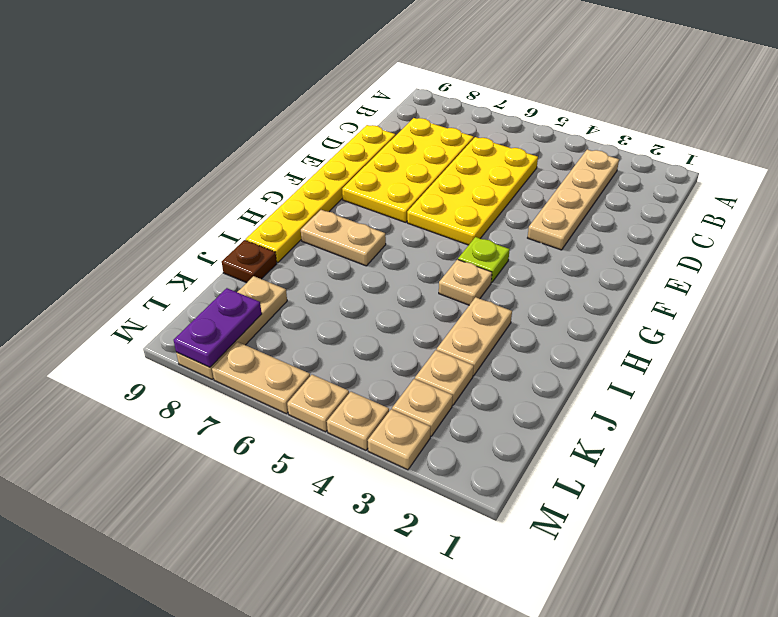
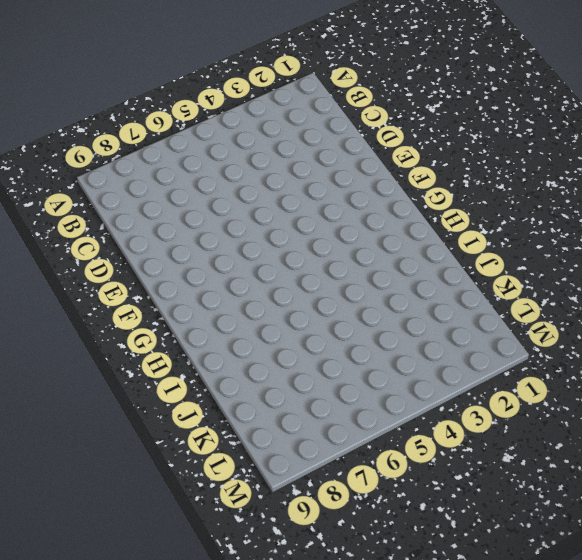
none -> tan plate B3:E3 level 1
none -> yellow plate C5:F6 level 1
none -> yellow plate C7:F8 level 1

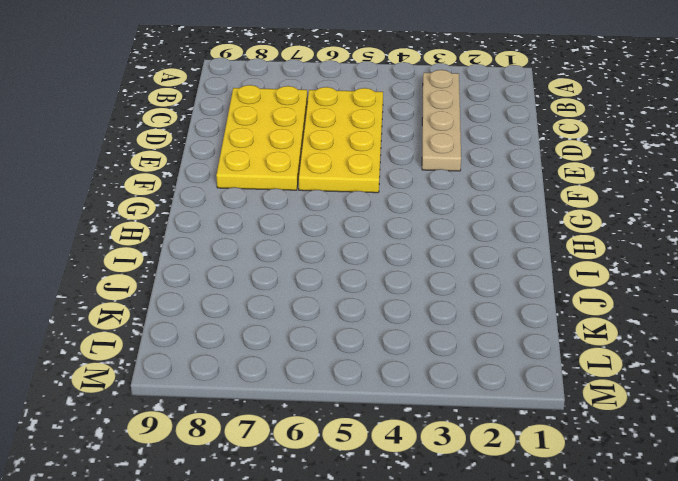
none -> yellow plate D9:I9 level 1
none -> lime plate G4 level 1
none -> tan plate H4 level 1

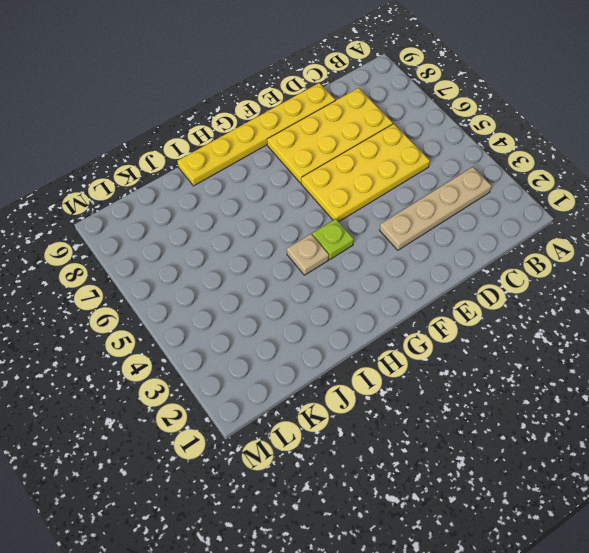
none -> tan plate H7:H8 level 1
none -> tan plate I3:J3 level 1
none -> brown plate J9 level 1

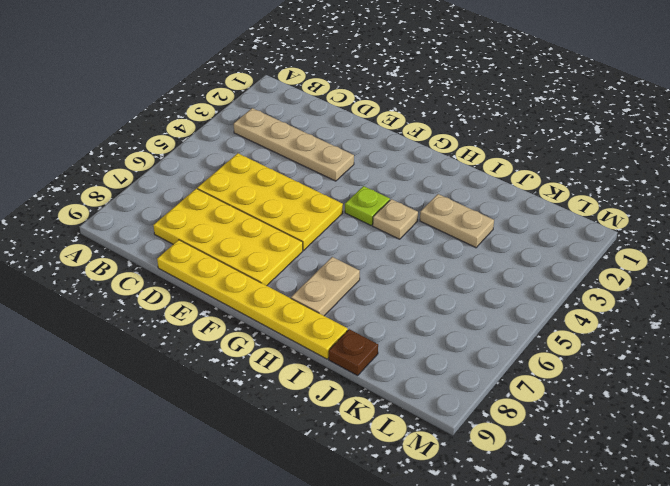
none -> tan plate K3 level 1
none -> tan plate K8:M8 level 1
none -> tan plate L3 level 1

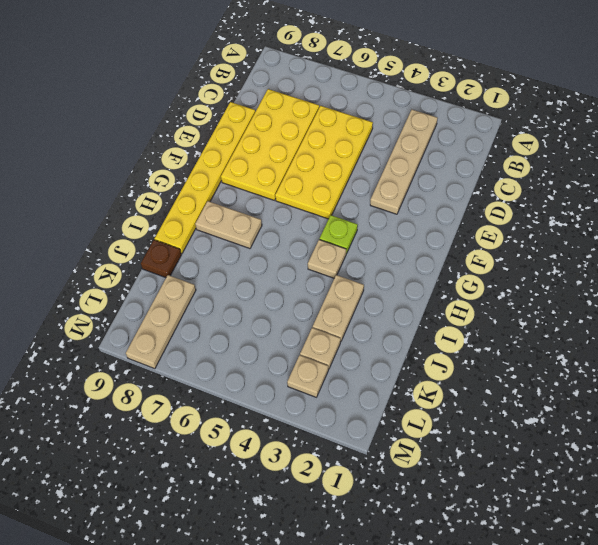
none -> tan plate M3 level 1
none -> tan plate M4 level 1
none -> tan plate M5 level 1

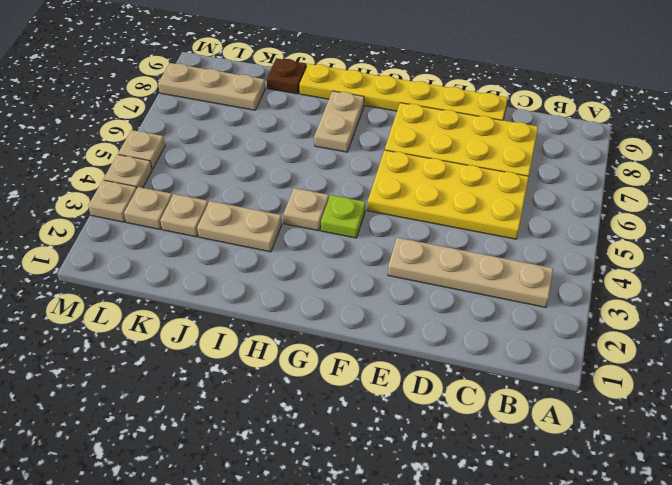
none -> tan plate M6:M7 level 1
none -> purple plate L8:M8 level 2

